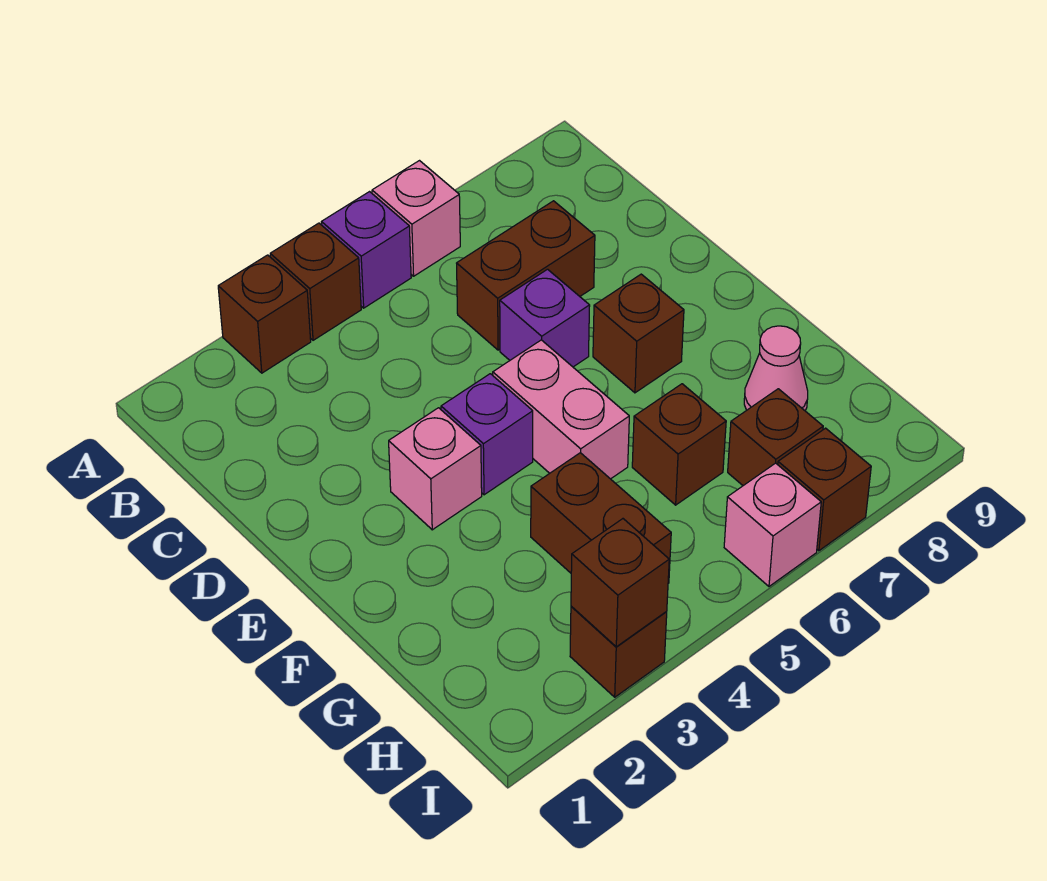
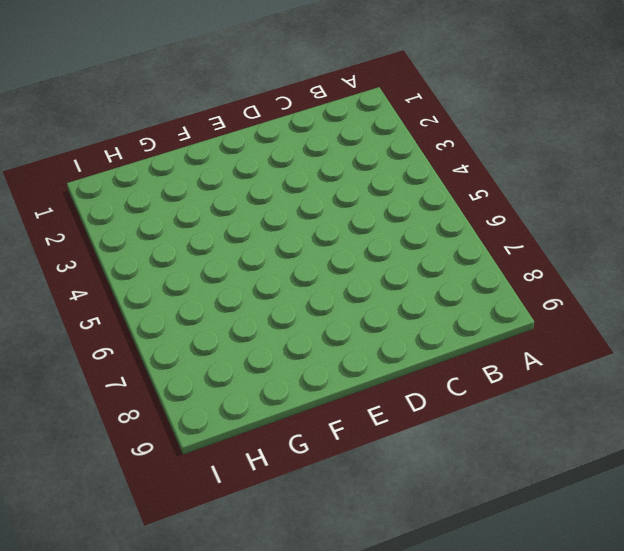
none -> brown brick A3 level 1
none -> brown brick A4 level 1
none -> purple brick A5 level 1

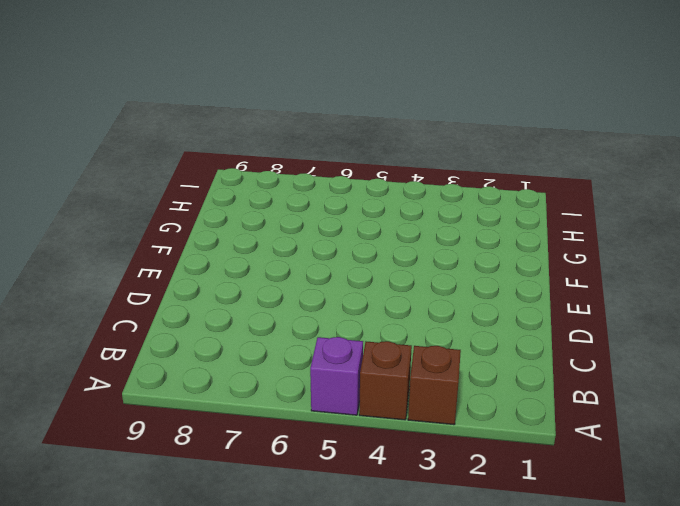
none -> pink brick A6 level 1
none -> brown brick C6:C7 level 1
none -> purple brick D6 level 1

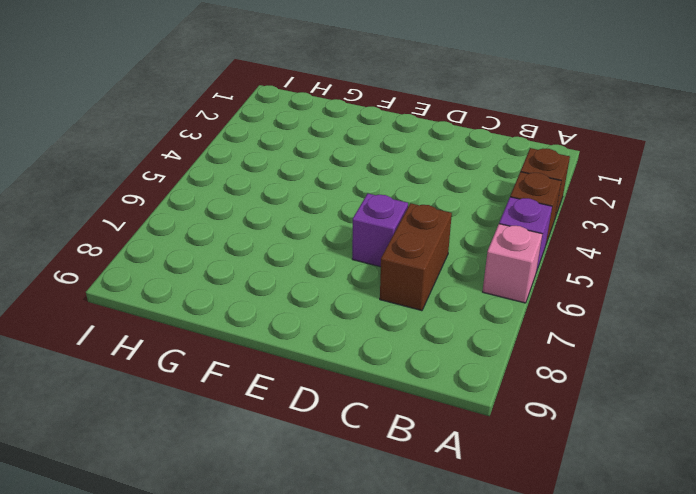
none -> pink brick E3 level 1
none -> purple brick E4 level 1
none -> pink brick E5:F5 level 1

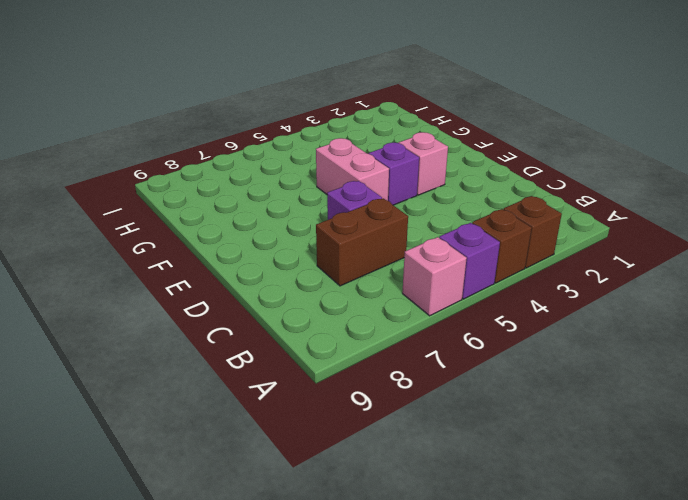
none -> brown brick E7 level 1
none -> brown brick G4:H4 level 1
none -> brown brick G6 level 1

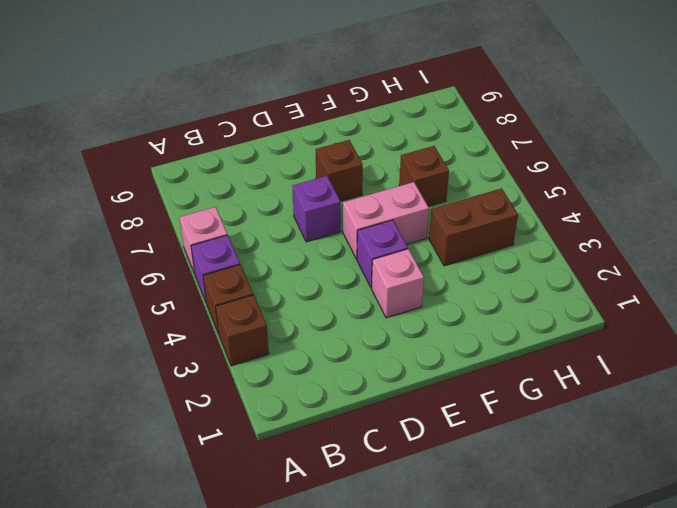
none -> brown brick C6:C7 level 1
none -> pink cone G8 level 1
none -> brown brick H7 level 1

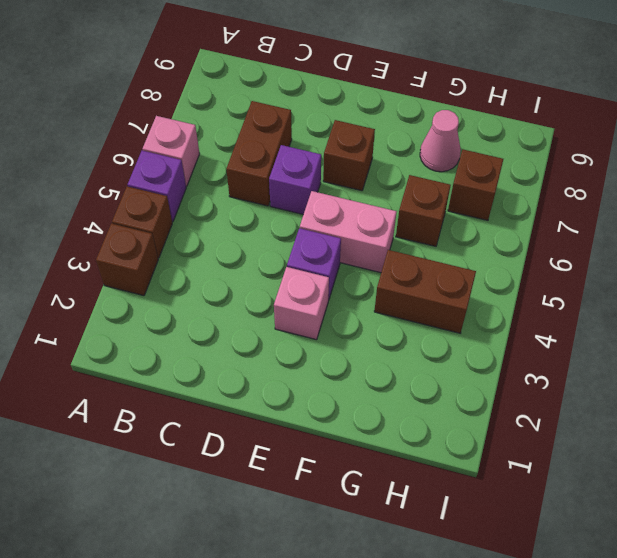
none -> brown brick I3 level 1
none -> pink brick I6 level 1
none -> brown brick I7 level 1

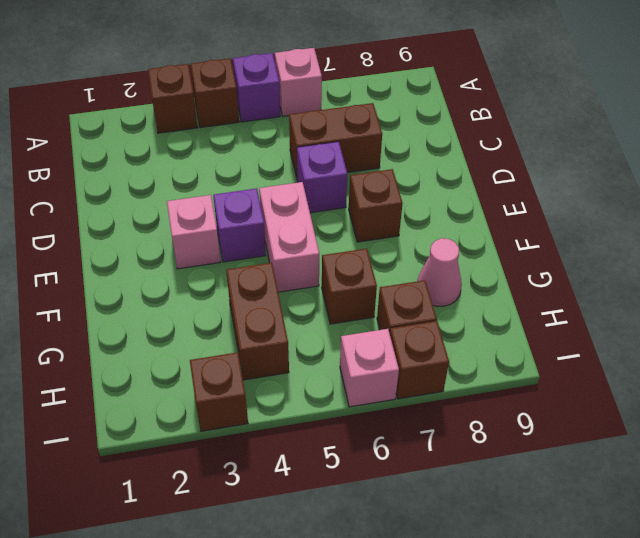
none -> brown brick I3 level 2

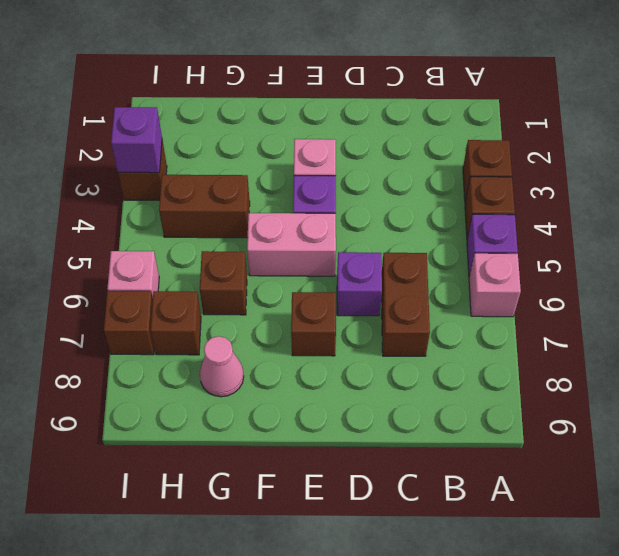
purple brick I3 level 2 -> brown brick I3 level 2

